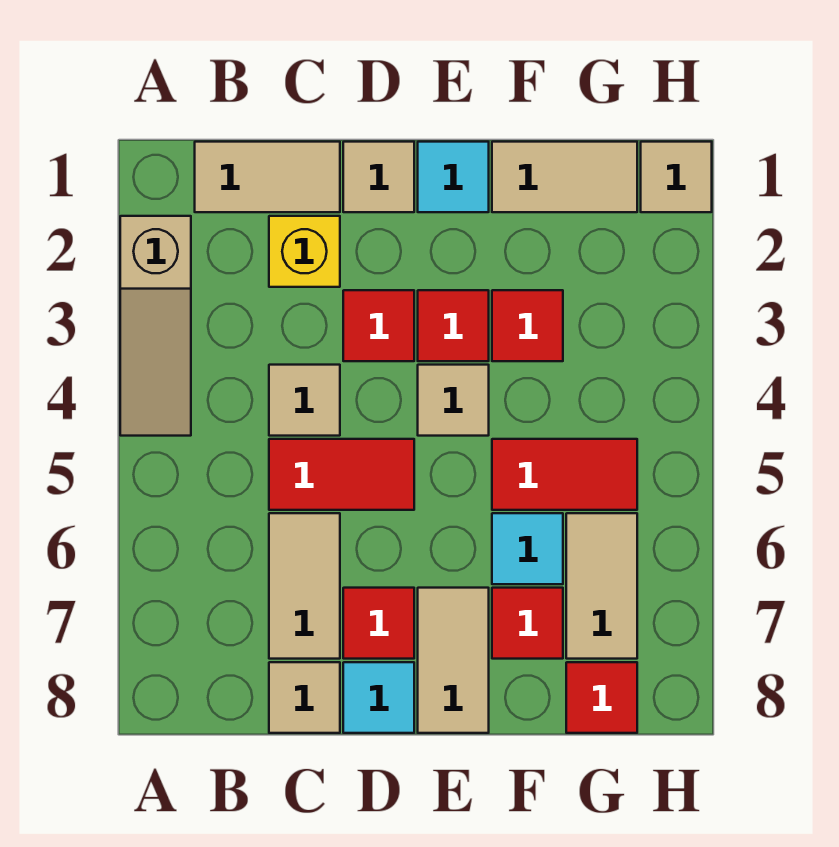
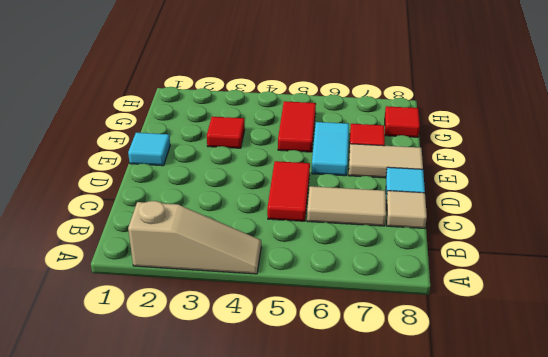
cyan tile E6:F6 level 1 -> cyan tile F6 level 1
none -> tan tile B1:C1 level 1
none -> yellow brick C2 level 1
none -> tan tile C4 level 1

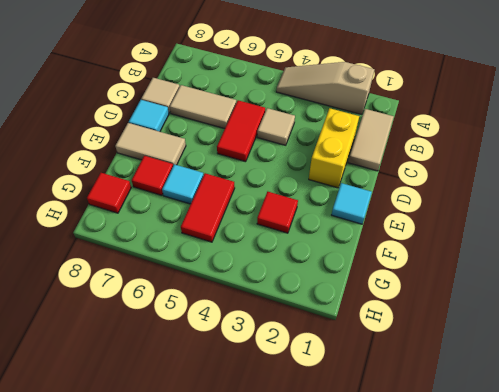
yellow brick C2:D2 level 1 -> yellow brick C2 level 1
none -> tan tile D1 level 1
none -> red tile D3 level 1
none -> red tile D7 level 1

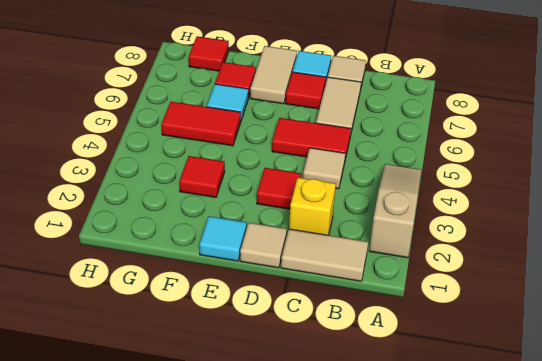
none -> red tile E3 level 1
none -> tan tile E4 level 1
none -> tan tile F1:G1 level 1

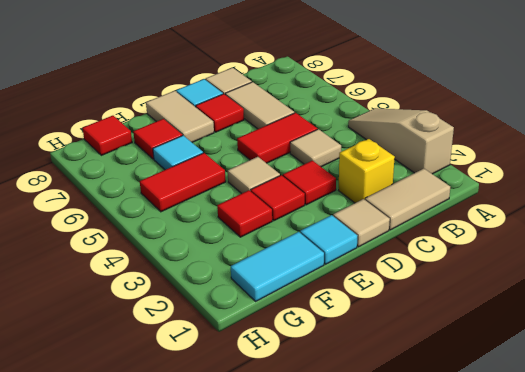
cyan tile F1:G1 level 1 -> tan tile F1:G1 level 1
none -> tan tile G6:G7 level 1
none -> tan tile H1 level 1

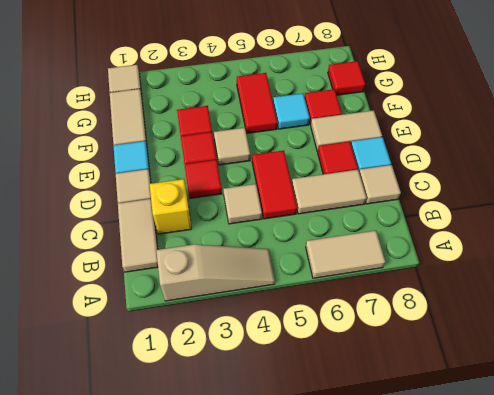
tan tile A6:A7 level 1 -> tan tile G6:G7 level 1

